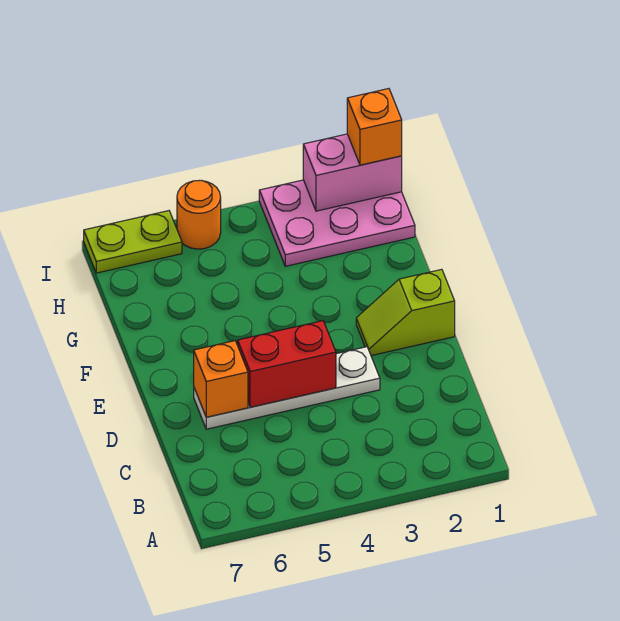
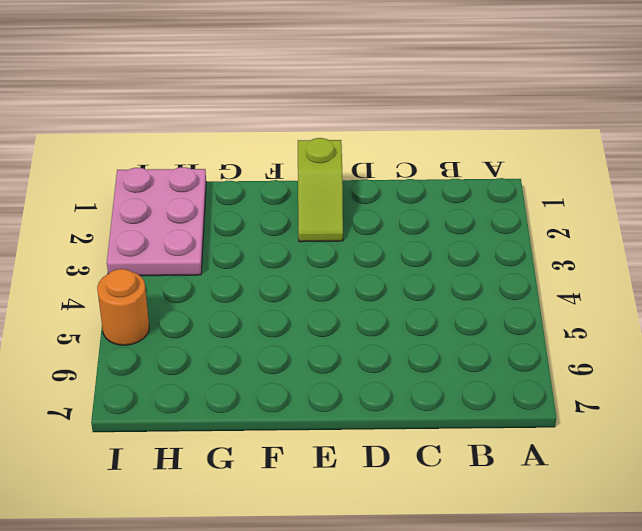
none -> white plate D3:D6 level 1
none -> lime plate I6:I7 level 1

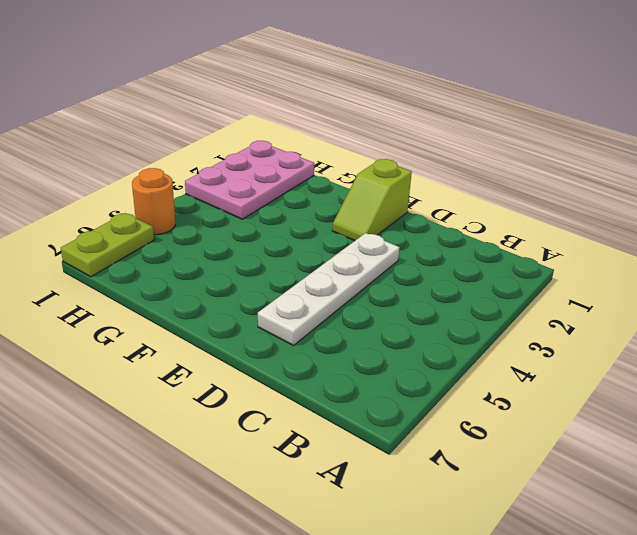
none -> red brick D4:D5 level 2
none -> orange brick D6 level 2

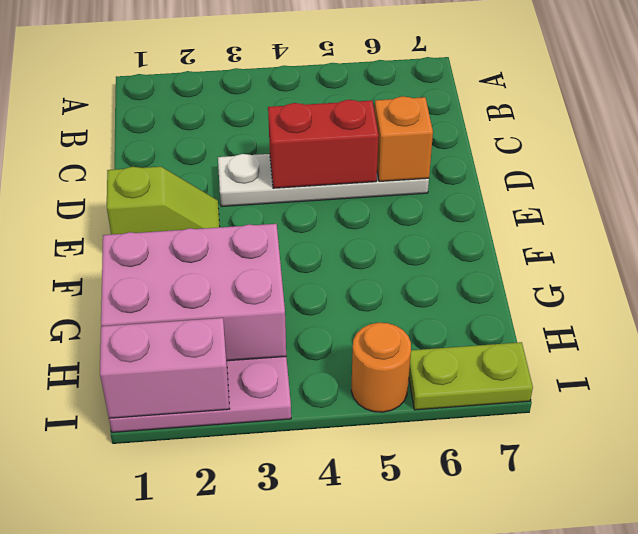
pink brick G1:H3 level 2 -> none
none -> orange brick I1 level 3

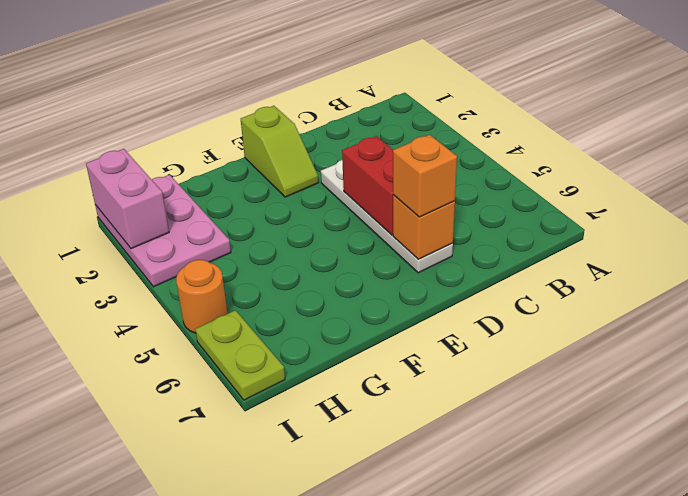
orange brick D6 level 3 -> orange brick I1 level 3

